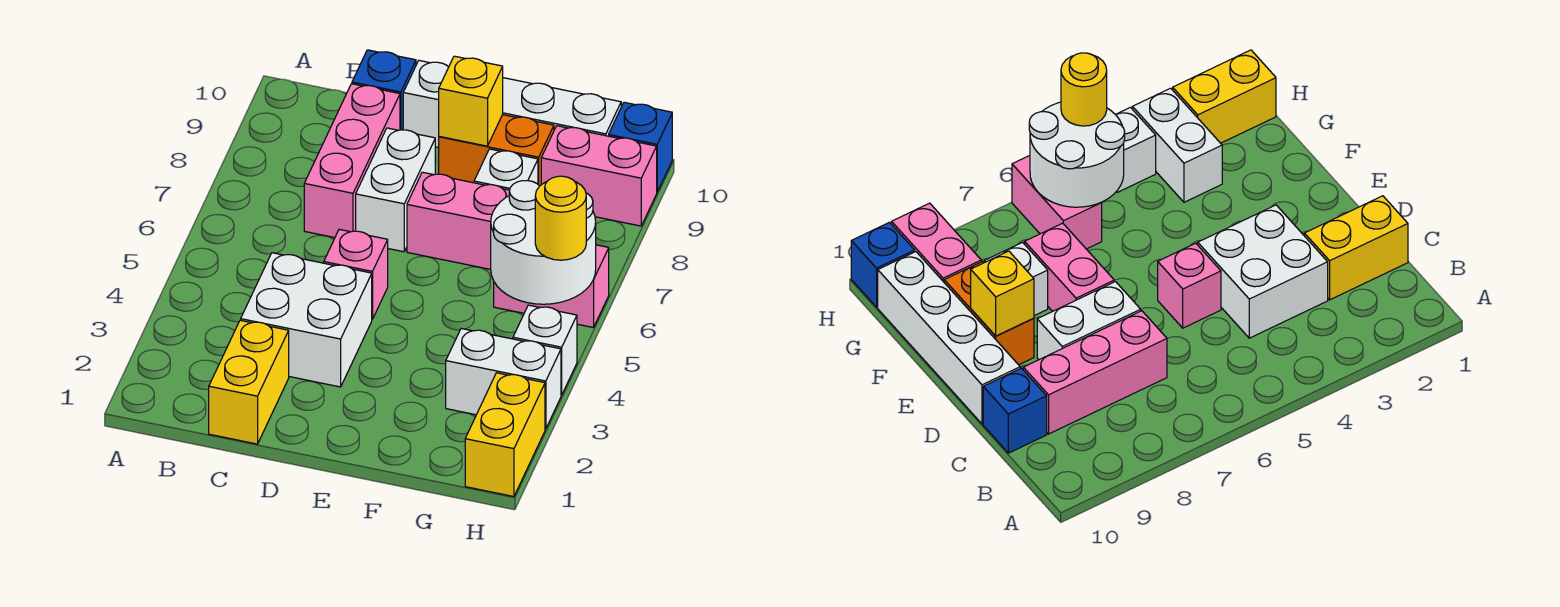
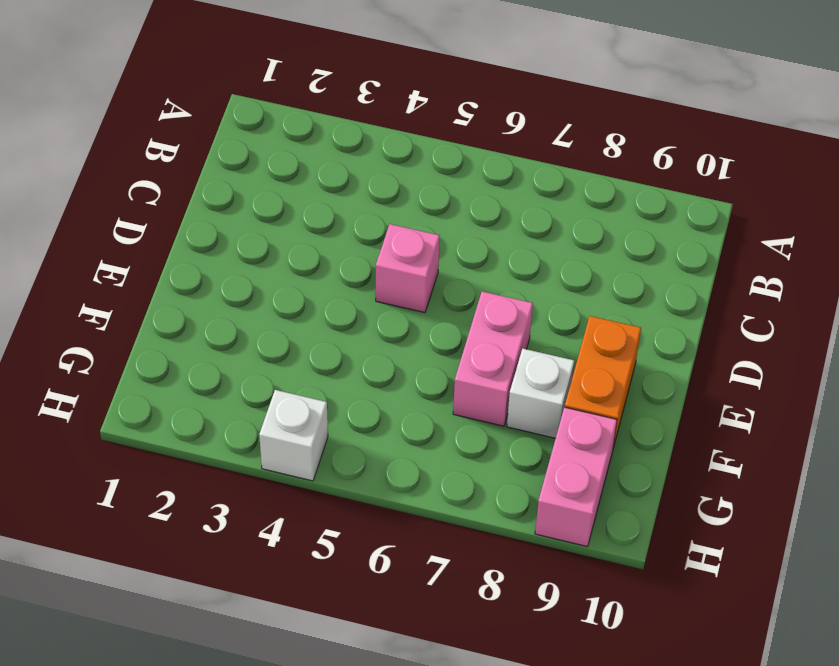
none -> yellow brick C1:C2 level 1
none -> white brick C3:D4 level 1
none -> pink brick C7:C9 level 1

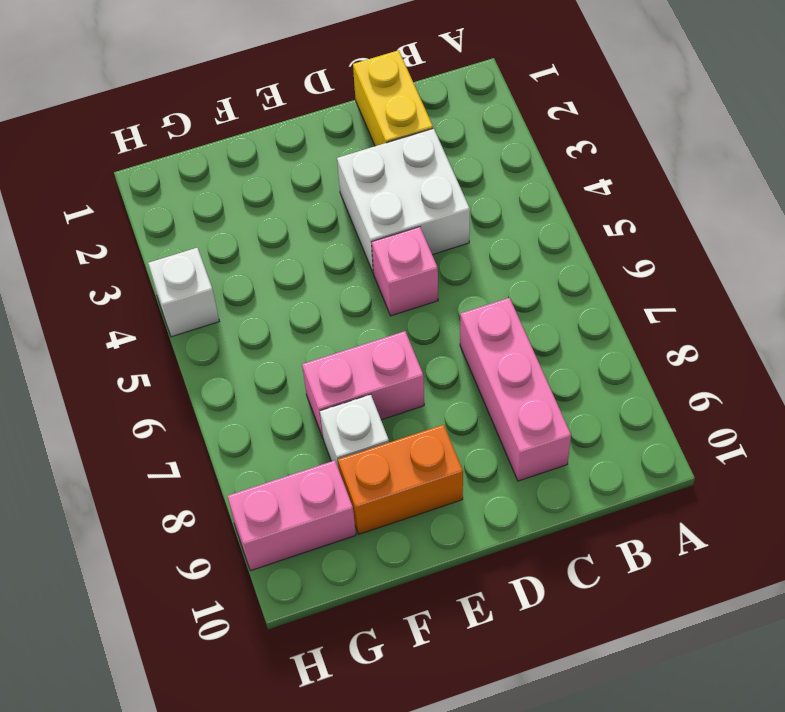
none -> blue brick C10 level 1
none -> white brick D7:D8 level 1
none -> white brick D10:G10 level 1

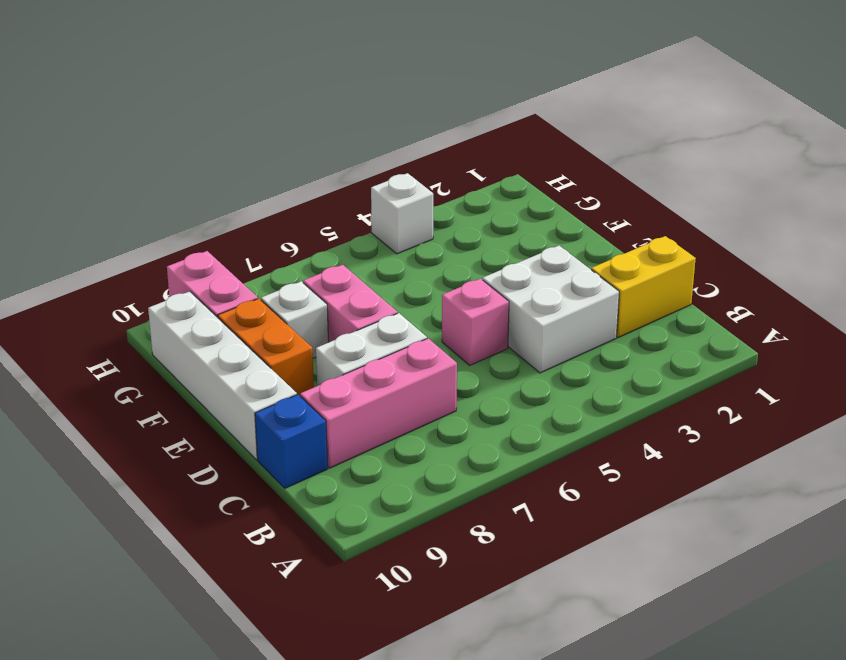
none -> white brick G3:H3 level 1
none -> pink brick G6:H6 level 1
none -> yellow brick H1:H2 level 1

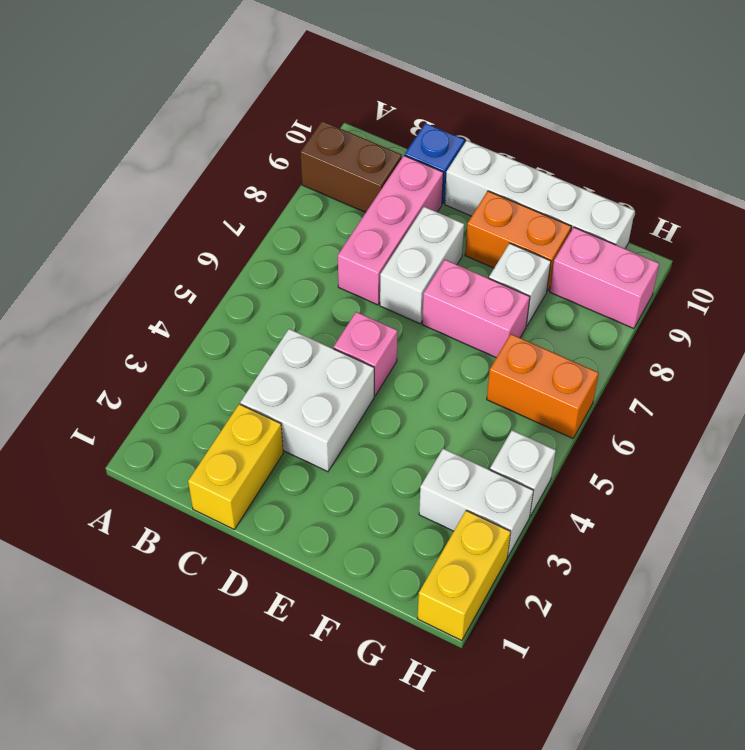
brown brick A9:B9 level 1 -> none
orange brick G6:H6 level 1 -> pink brick G6:H6 level 1
none -> blue brick H10 level 1
none -> yellow brick E9 level 2
none -> white round brick G5:H6 level 2

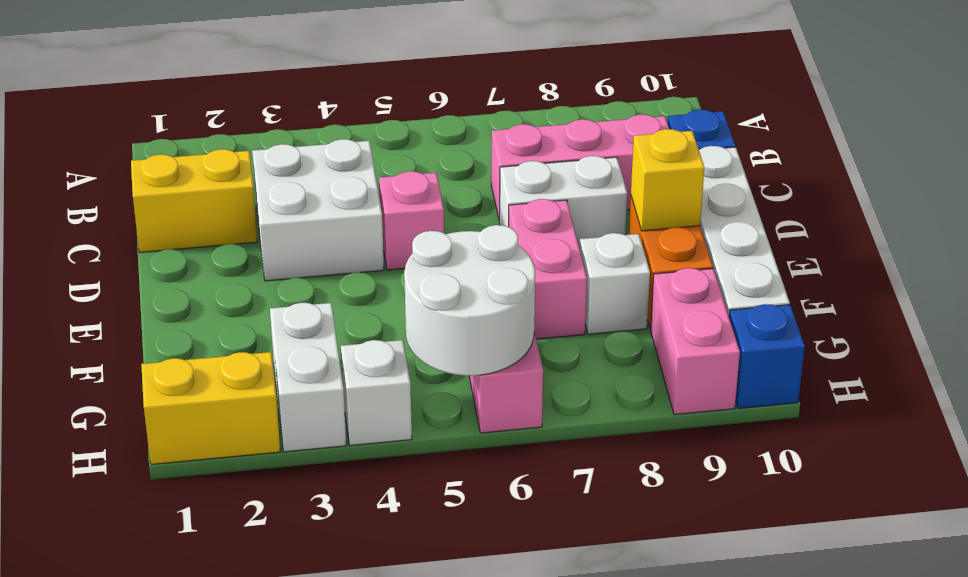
none -> yellow round brick H5 level 3

